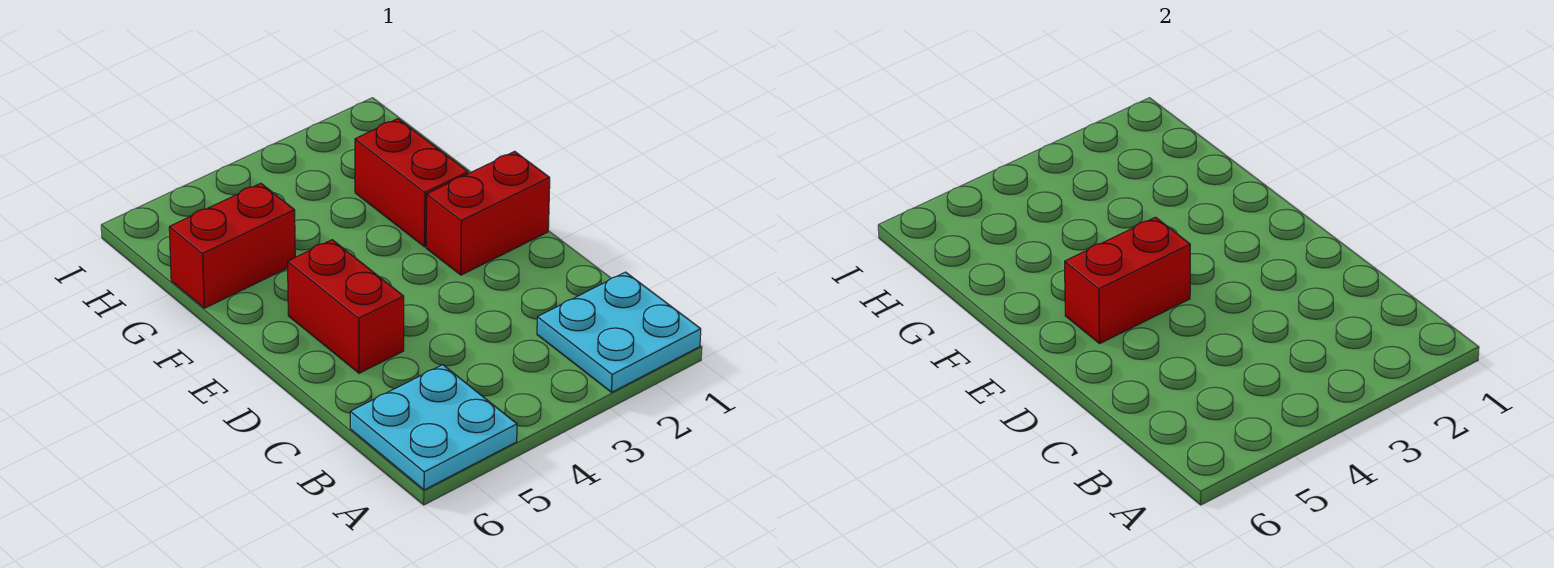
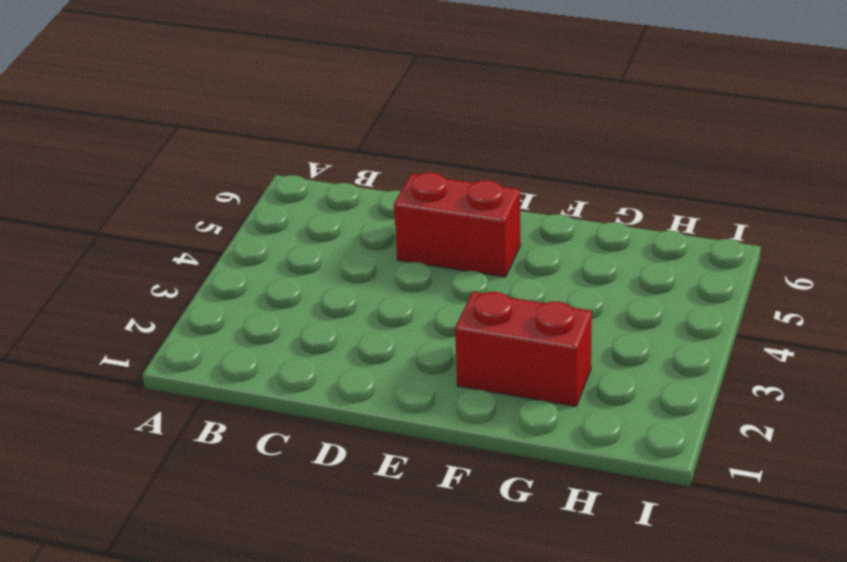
none -> cyan plate A1:B2 level 1
none -> cyan plate A5:B6 level 1

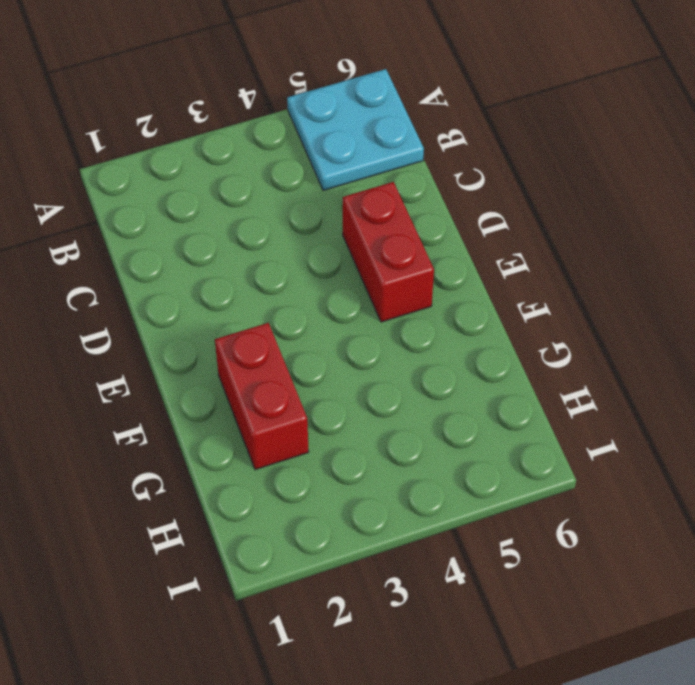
none -> cyan plate A1:B2 level 1
none -> red brick E1:E2 level 1

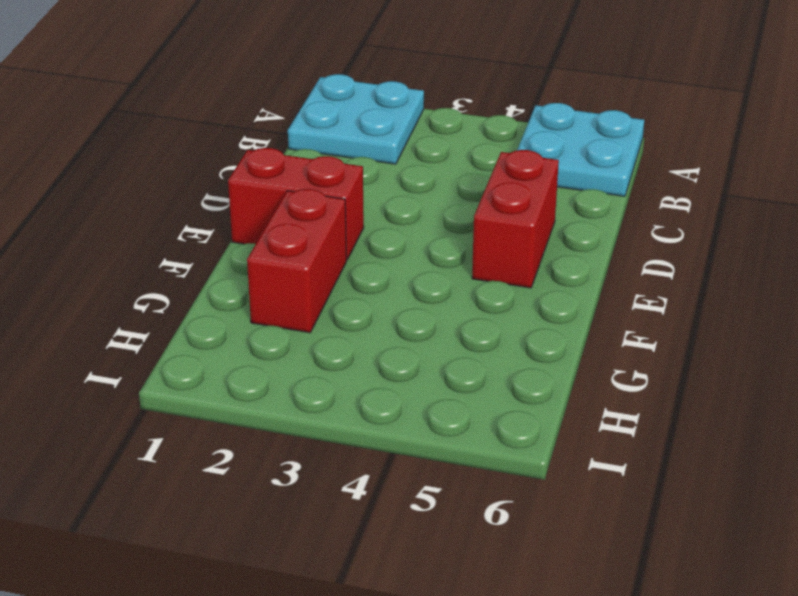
none -> red brick G5:G6 level 1
none -> red brick E4:E5 level 2

